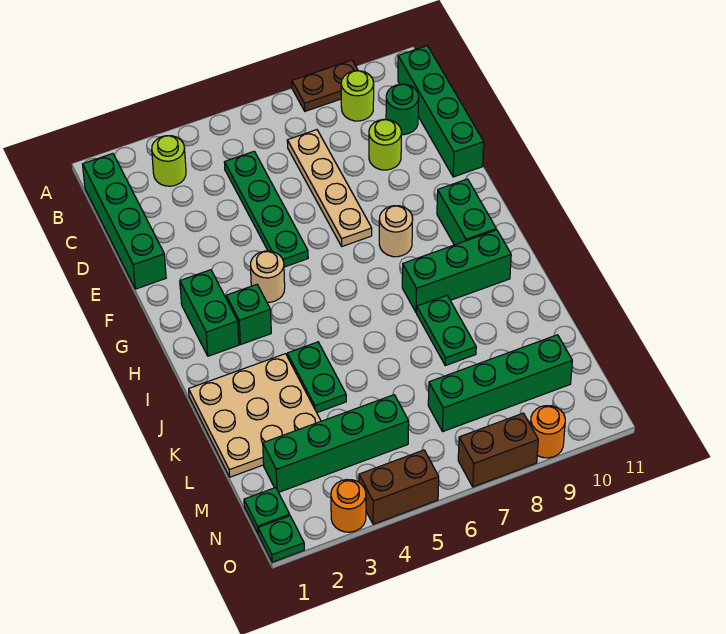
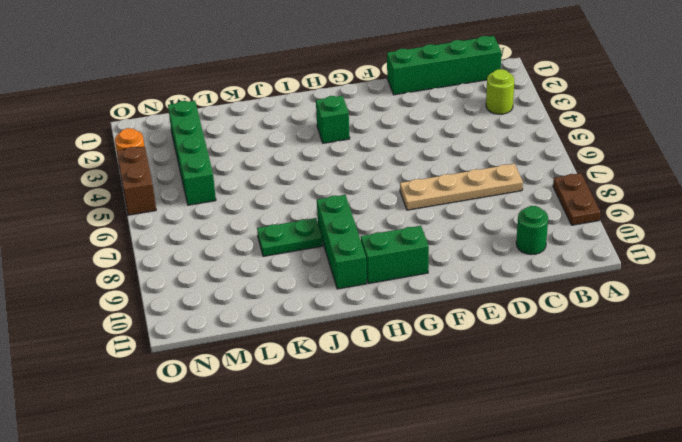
none -> lime round brick B9 level 1
none -> green brick B11:E11 level 1
none -> green plate C5:F5 level 1

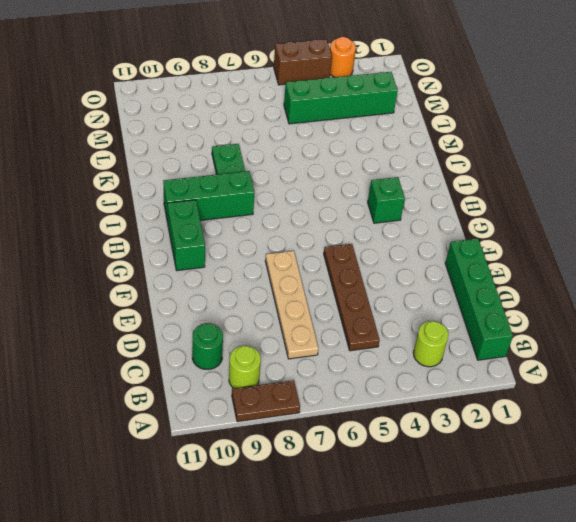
brown plate C5:F5 level 1 -> green plate C5:F5 level 1
none -> green brick B11:E11 level 1
none -> lime round brick D9 level 1
none -> green brick G2:H2 level 1

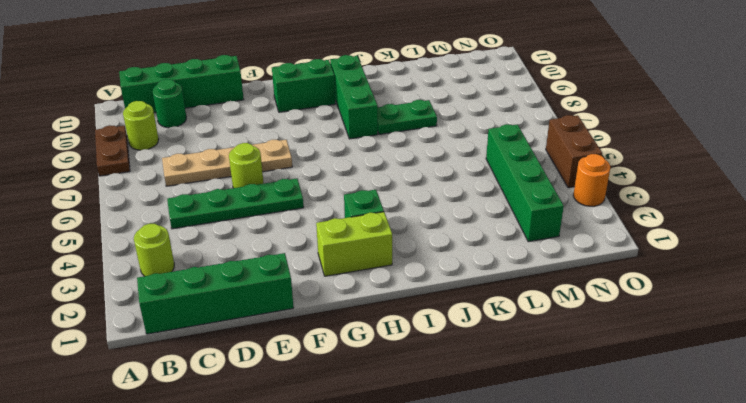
lime round brick E6 level 1 -> lime round brick D9 level 1
lime brick G2:H2 level 1 -> green brick G2:H2 level 1
none -> tan round brick G4 level 1
none -> tan round brick G8 level 1
none -> tan plate J1:L3 level 1

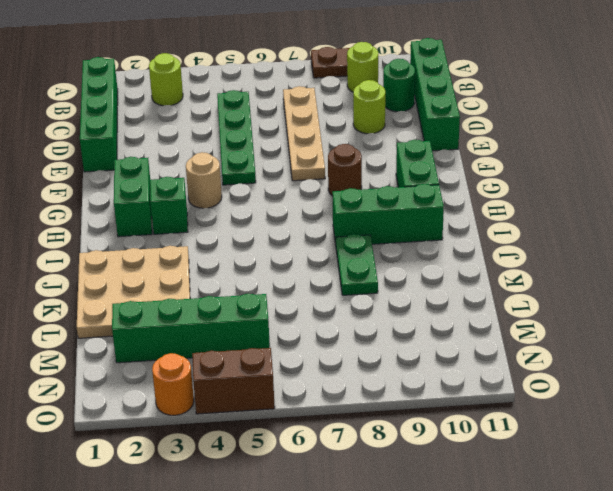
brown round brick G8 level 1 -> tan round brick G8 level 1
none -> green plate J4:K4 level 1
none -> green brick M7:M10 level 1
none -> green plate N1 level 1

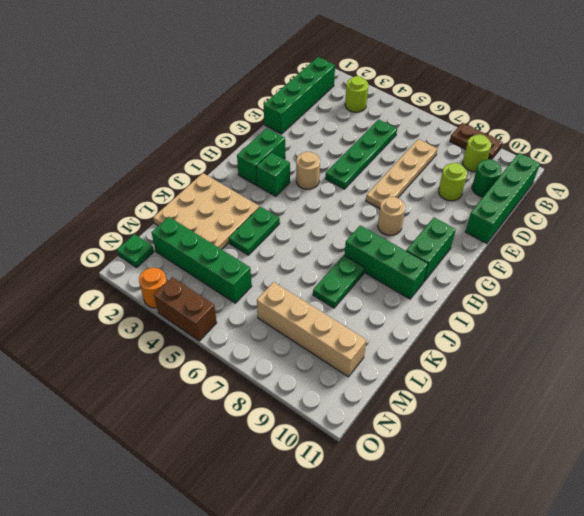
tan brick M7:M10 level 1 -> green brick M7:M10 level 1
none -> green plate O1 level 1
none -> brown brick O7:O8 level 1
none -> orange round brick O9 level 1

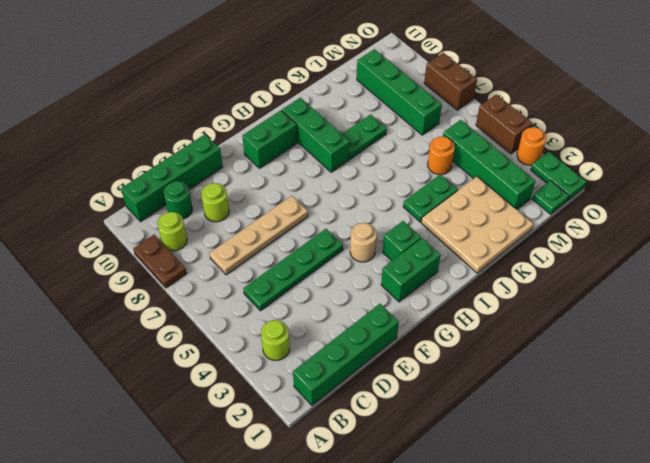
orange round brick L5 level 1 -> orange round brick O9 level 1
green plate O1:O2 level 1 -> green plate O1 level 1
none -> tan round brick G8 level 1

